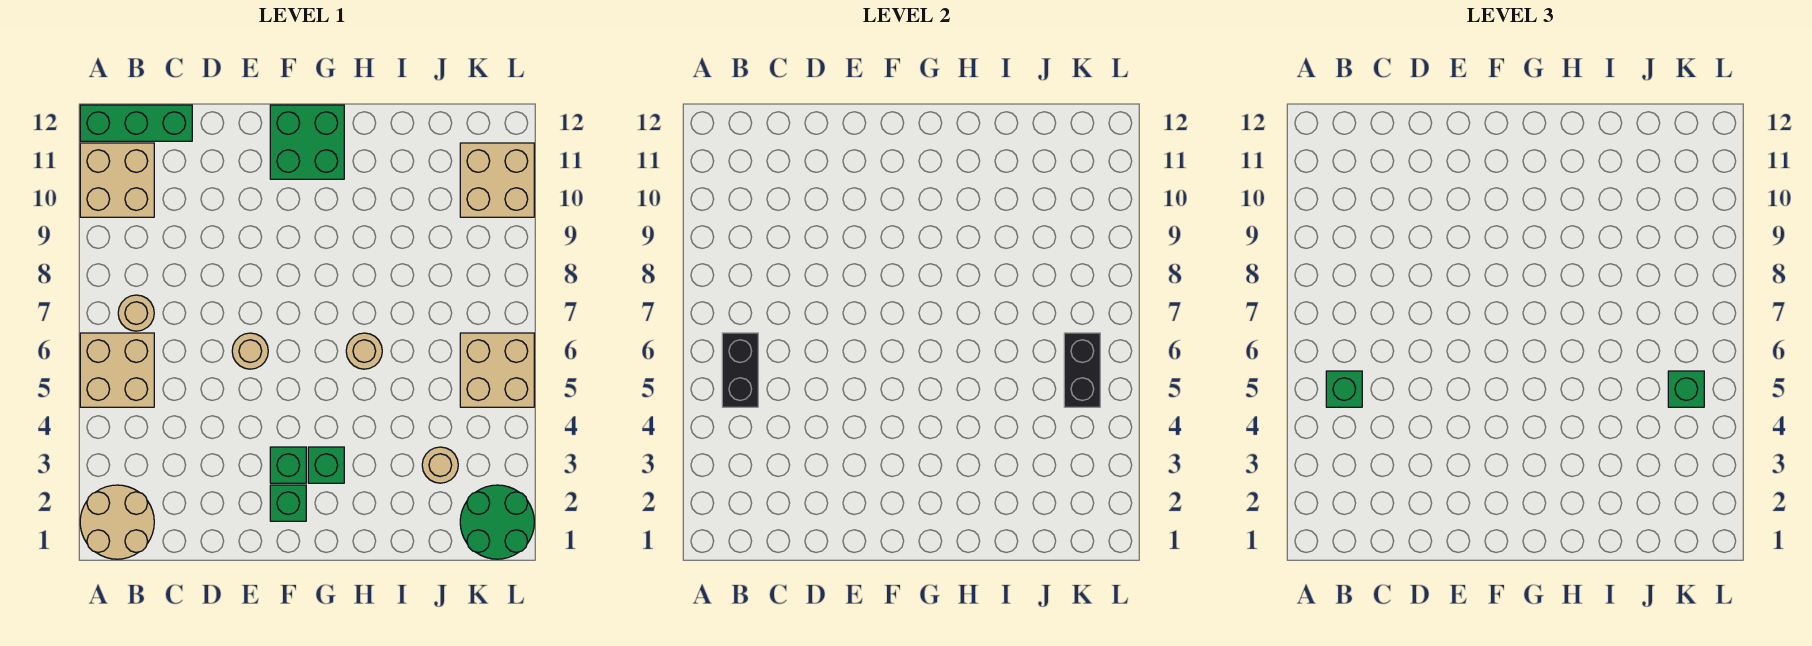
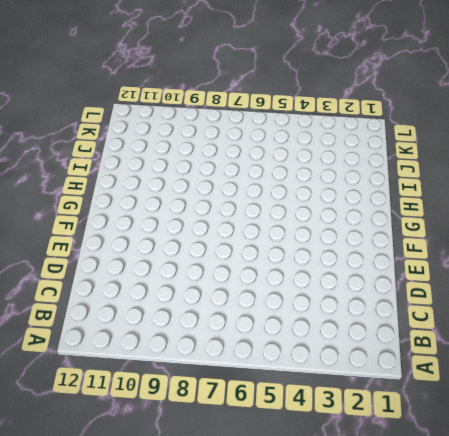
none -> tan round brick A1:B2 level 1
none -> tan brick A5:B6 level 1
none -> tan brick A10:B11 level 1

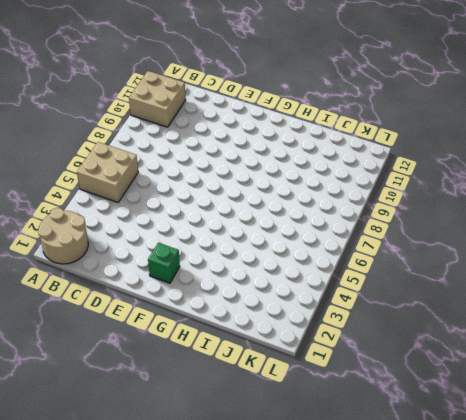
none -> green brick A12:C12 level 1
none -> tan round brick B7 level 1
none -> tan round brick E6 level 1

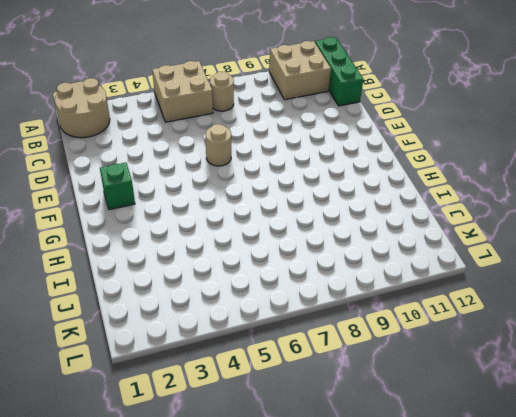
none -> green brick F3 level 1
none -> green brick F11:G12 level 1
none -> green brick G3 level 1

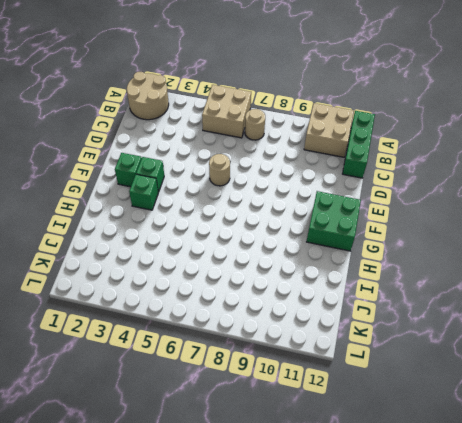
none -> tan round brick H6 level 1
none -> tan round brick J3 level 1
none -> green round brick K1:L2 level 1

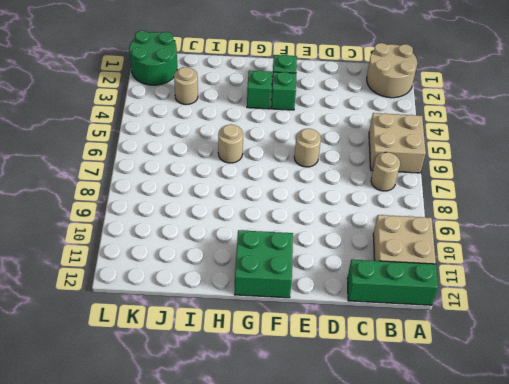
none -> tan brick K5:L6 level 1
none -> tan brick K10:L11 level 1
none -> black brick B5:B6 level 2

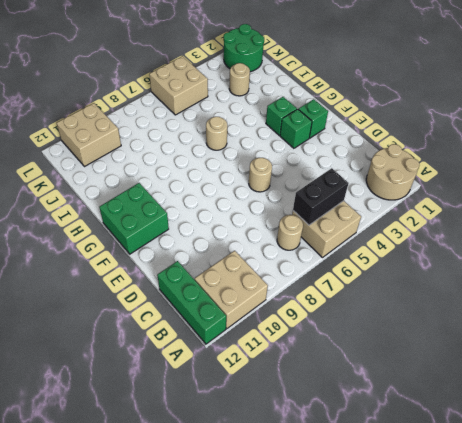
none -> black brick K5:K6 level 2
none -> green brick B5 level 3
none -> green brick K5 level 3

